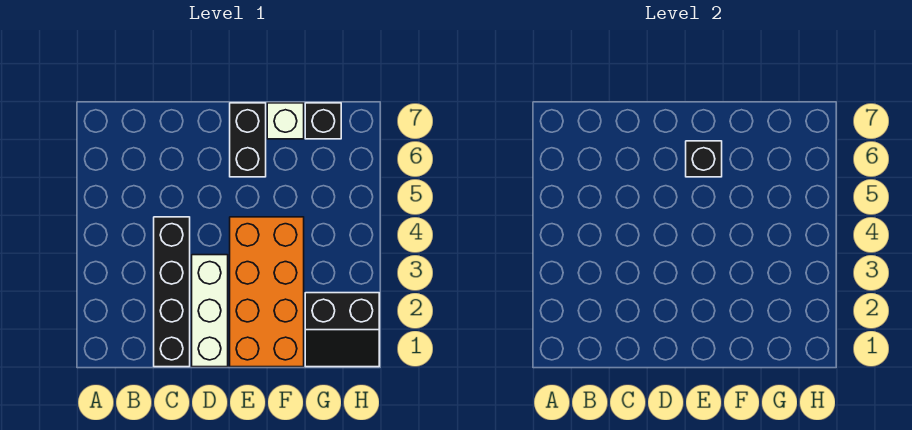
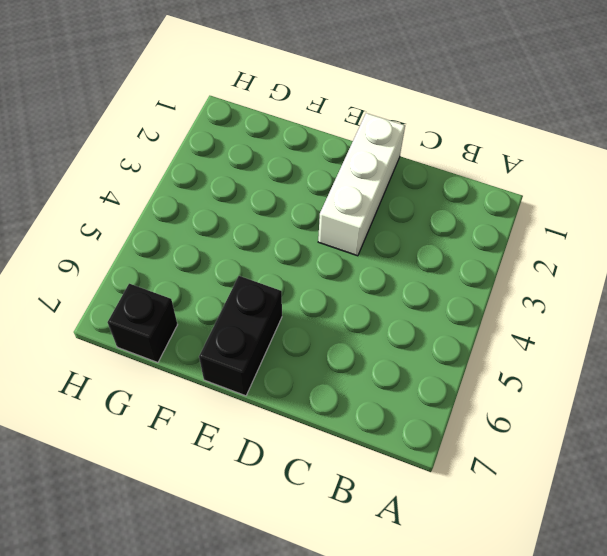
none -> black brick C1:C4 level 1
none -> orange brick E1:F4 level 1

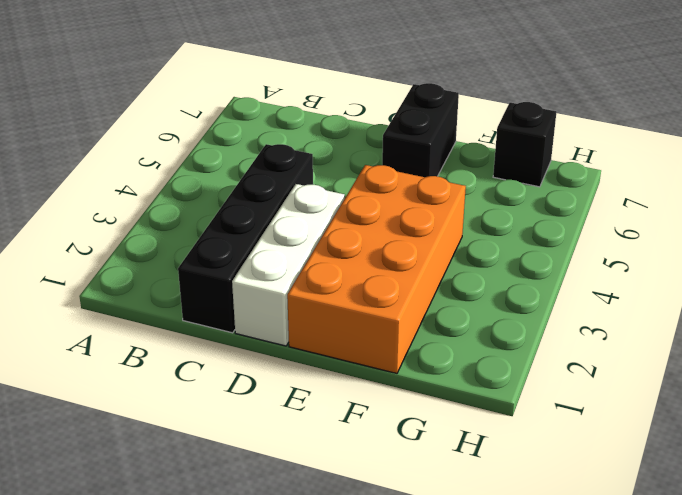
none -> white brick F7 level 1
none -> black slope G1:H2 level 1 top 2

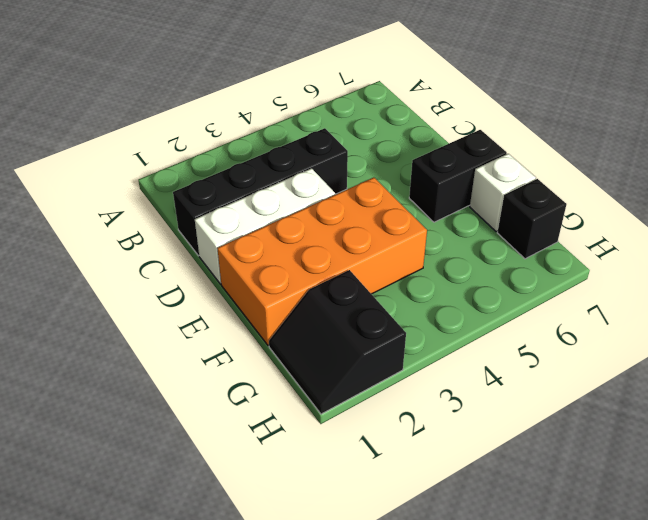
none -> black brick E6 level 2

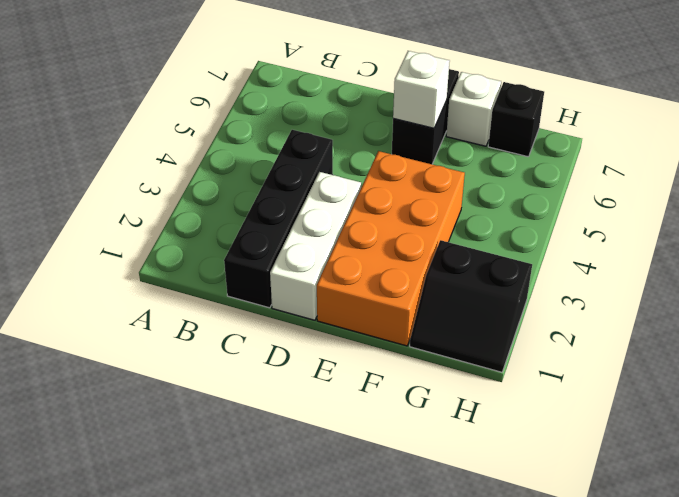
white brick E6 level 2 -> black brick E6 level 2

